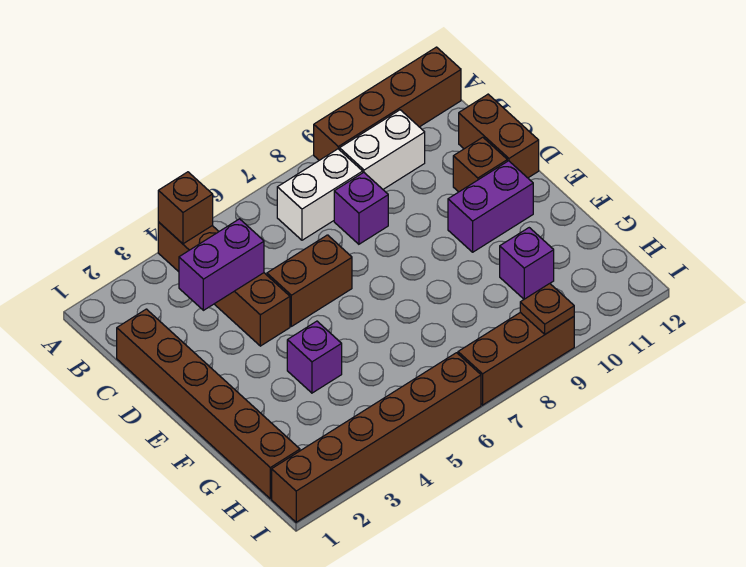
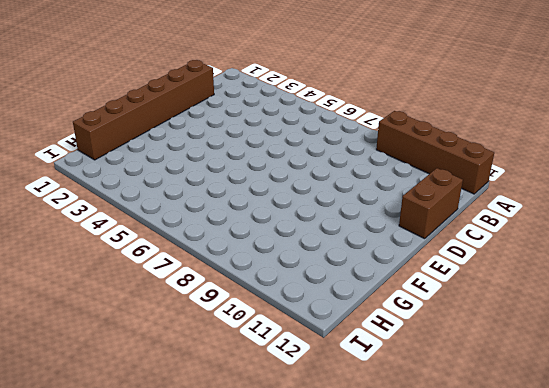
none -> brown brick A4:D4 level 1
none -> white brick B7:B8 level 1
none -> white brick B9:B10 level 1

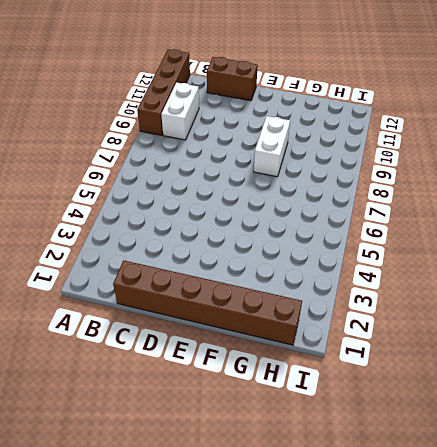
white brick F8:F9 level 1 -> white brick B7:B8 level 1
none -> brown brick A4:D4 level 1
none -> purple brick C8 level 1
none -> brown brick D5:D6 level 1

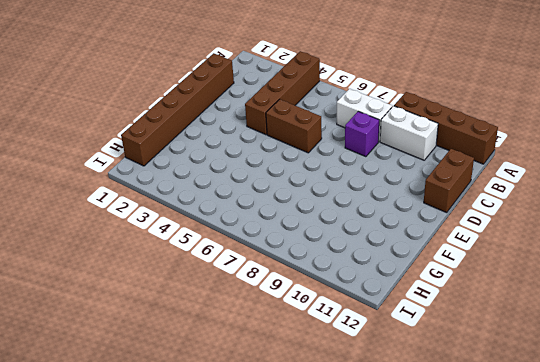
none -> brown brick D11 level 1
none -> purple brick E10:E11 level 1
none -> purple brick F4 level 1

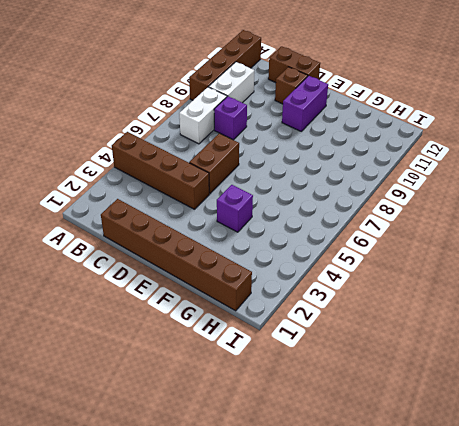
none -> purple brick G10 level 1
none -> brown brick I1:I6 level 1
none -> brown brick I7:I9 level 1

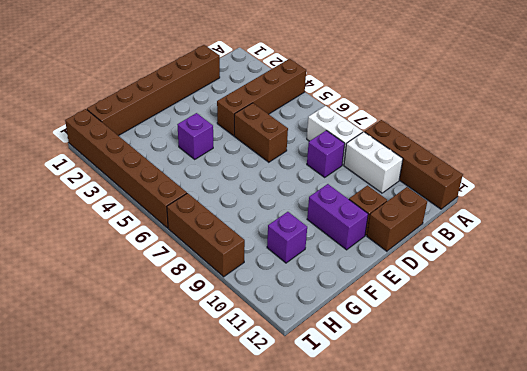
none -> brown brick A4 level 2
none -> purple brick C3:C4 level 2
none -> brown plate I9 level 2

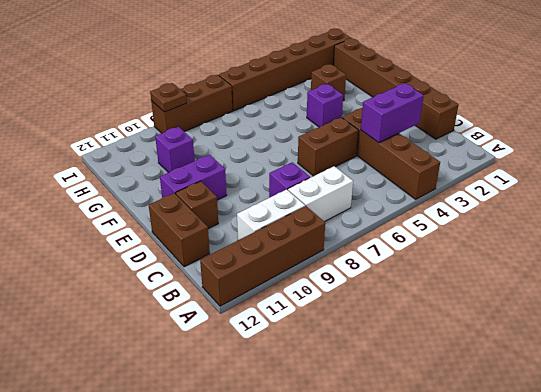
brown brick G3 level 1 -> brown brick A4 level 2

